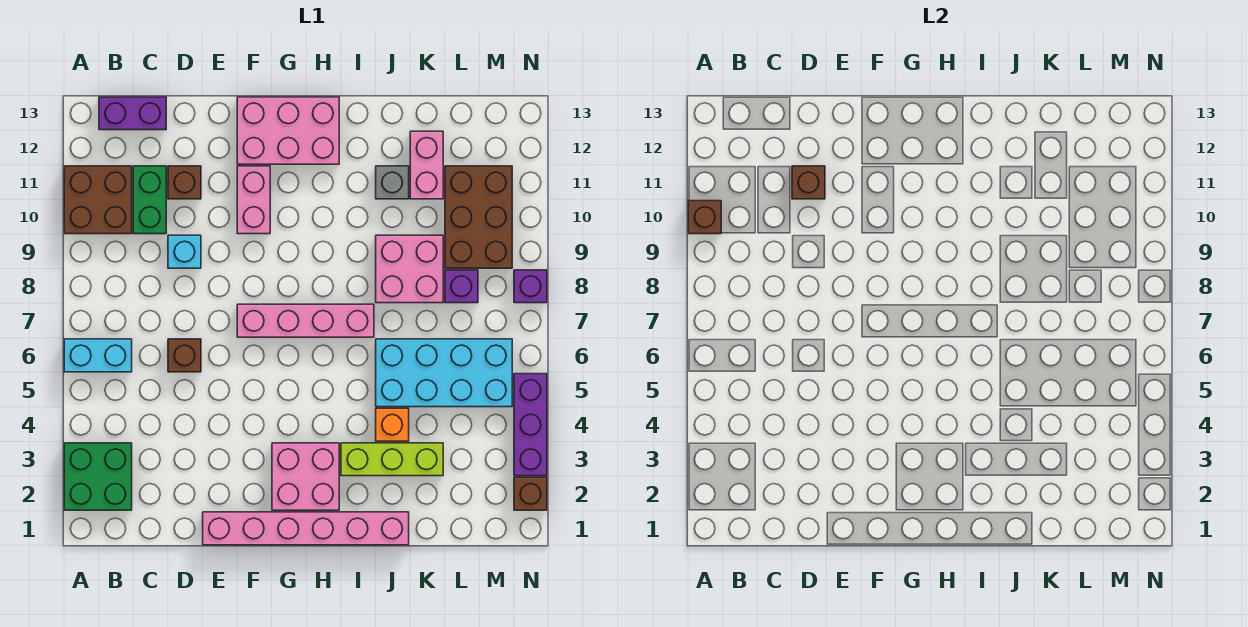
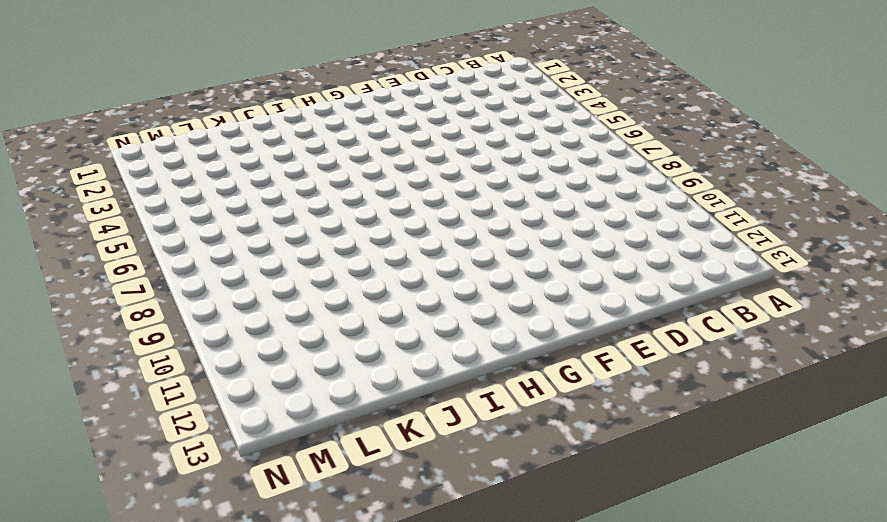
none -> green brick A2:B3 level 1
none -> cyan brick A6:B6 level 1
none -> brown brick A10:B11 level 1

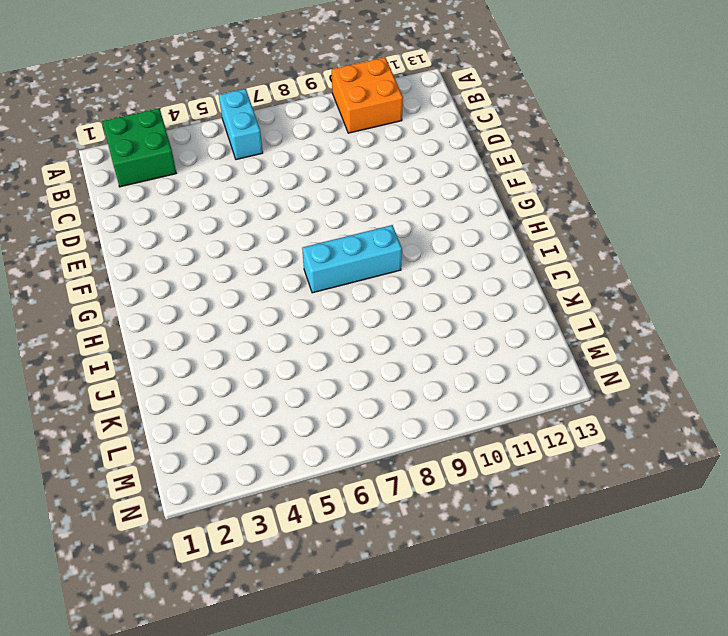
orange brick A10:B11 level 1 -> brown brick A10:B11 level 1
cyan brick H7:H9 level 1 -> pink brick F7:I7 level 1
none -> purple brick B13:C13 level 1
none -> green brick C10:C11 level 1
none -> brown brick D6 level 1

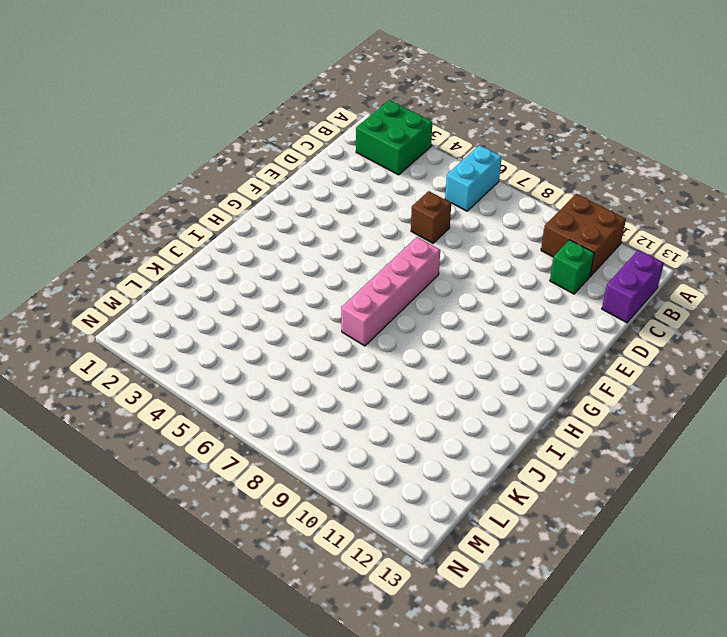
green brick C11 level 1 -> green brick C10:C11 level 1
none -> cyan brick D9 level 1
none -> brown brick D11 level 1
none -> pink brick E1:J1 level 1

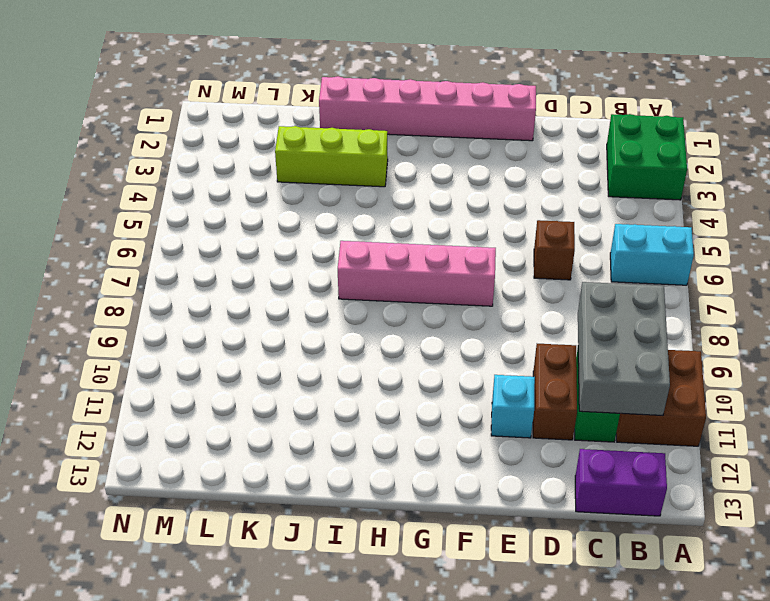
grey brick B9:C11 level 2 -> none
brown brick D10:D11 level 1 -> brown brick D11 level 1
cyan brick E11 level 1 -> cyan brick D9 level 1
none -> pink brick F10:F11 level 1
none -> pink brick F12:H13 level 1
none -> pink brick G2:H3 level 1

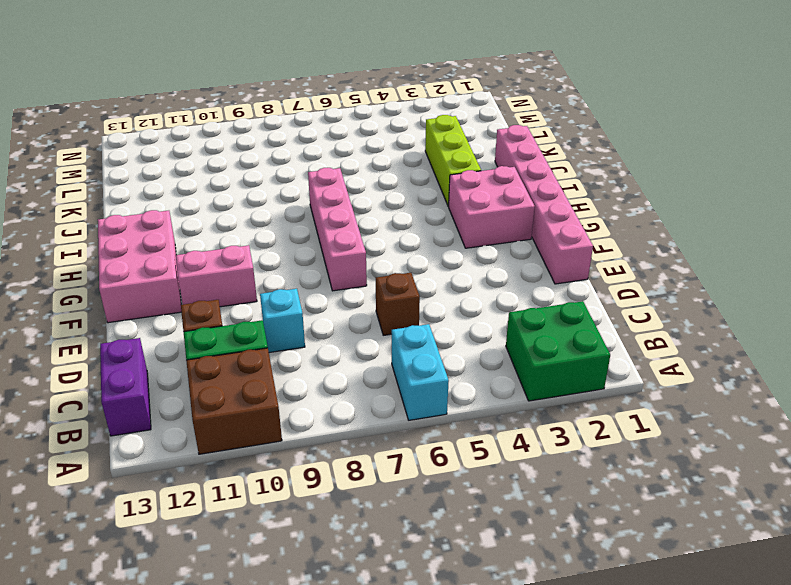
none -> orange brick J4 level 1
none -> cyan brick J5:M6 level 1
none -> pink brick J8:K9 level 1

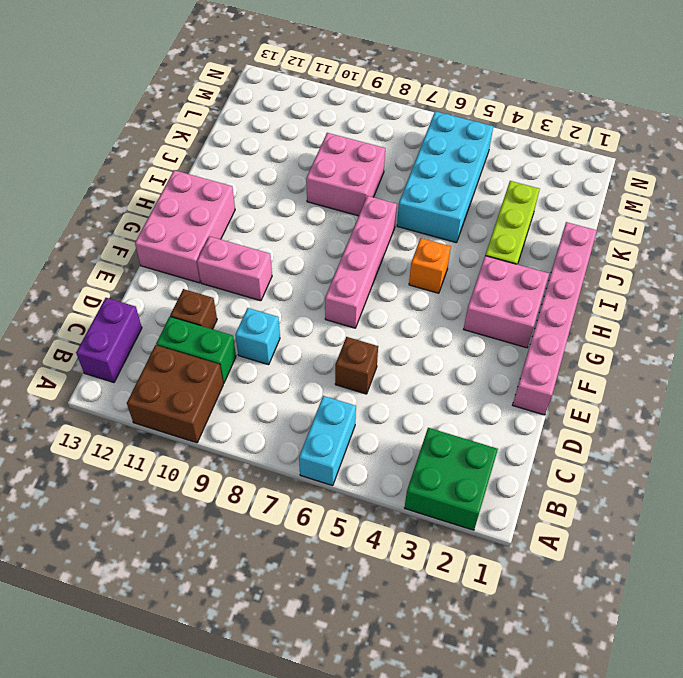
orange brick H5 level 1 -> orange brick J4 level 1
none -> grey brick J11 level 1
none -> pink brick K11:K12 level 1
none -> purple brick L8 level 1

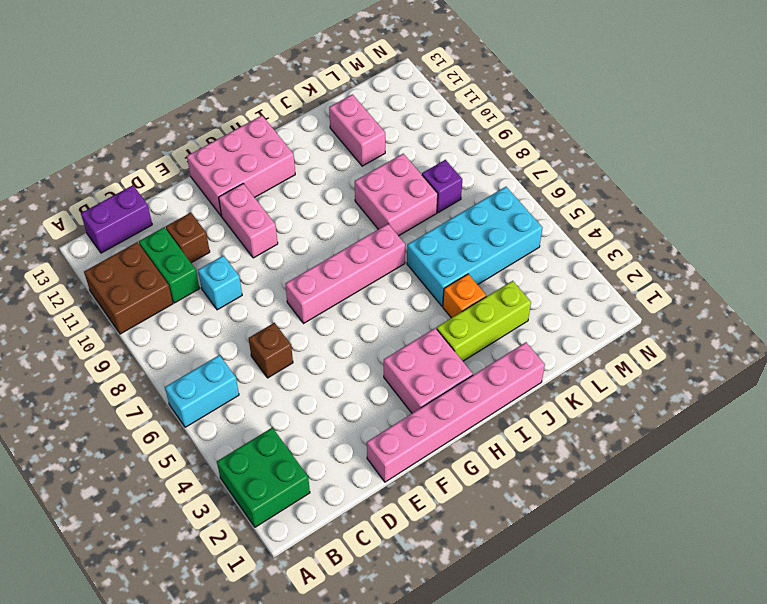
none -> grey brick J11 level 1
none -> brown brick L9:M11 level 1
none -> brown brick N2 level 1

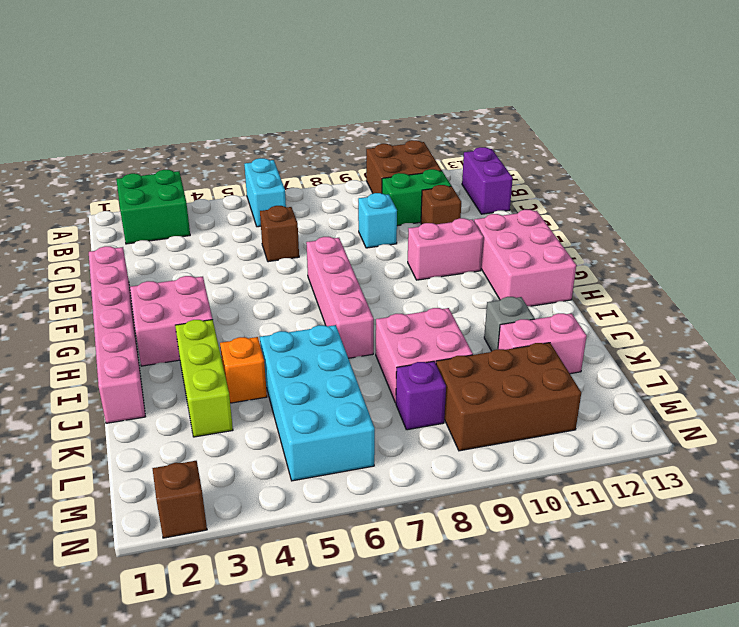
none -> purple brick N3:N5 level 1
none -> purple brick N8 level 1
none -> brown brick A10 level 2

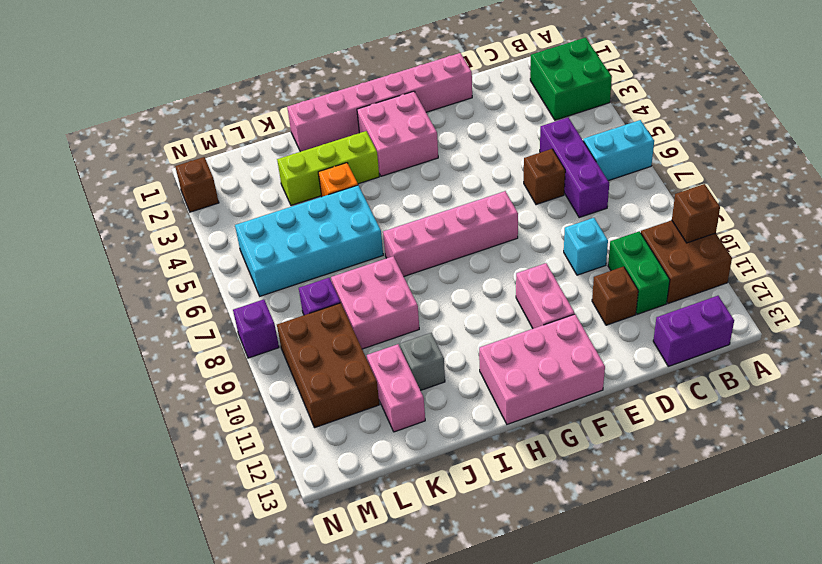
purple brick C5:C7 level 1 -> purple brick N3:N5 level 1
none -> brown brick D11 level 2

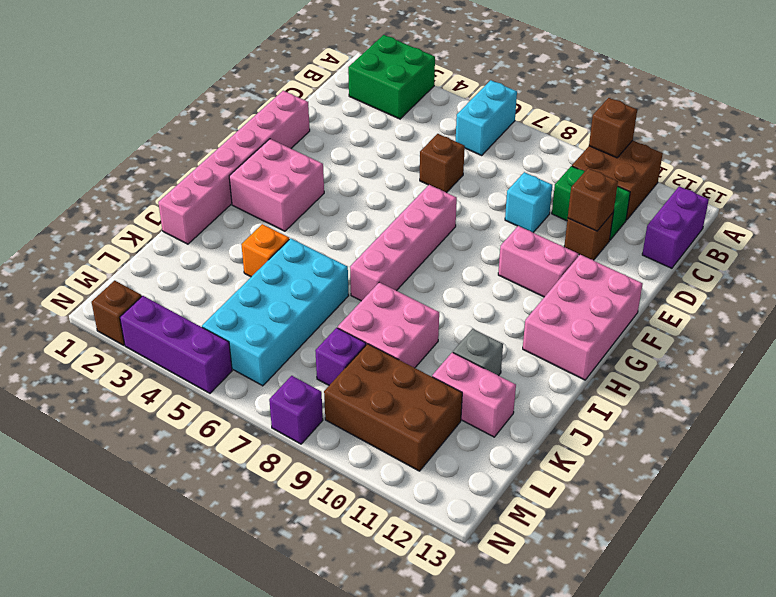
none -> lime brick I3:K3 level 1

